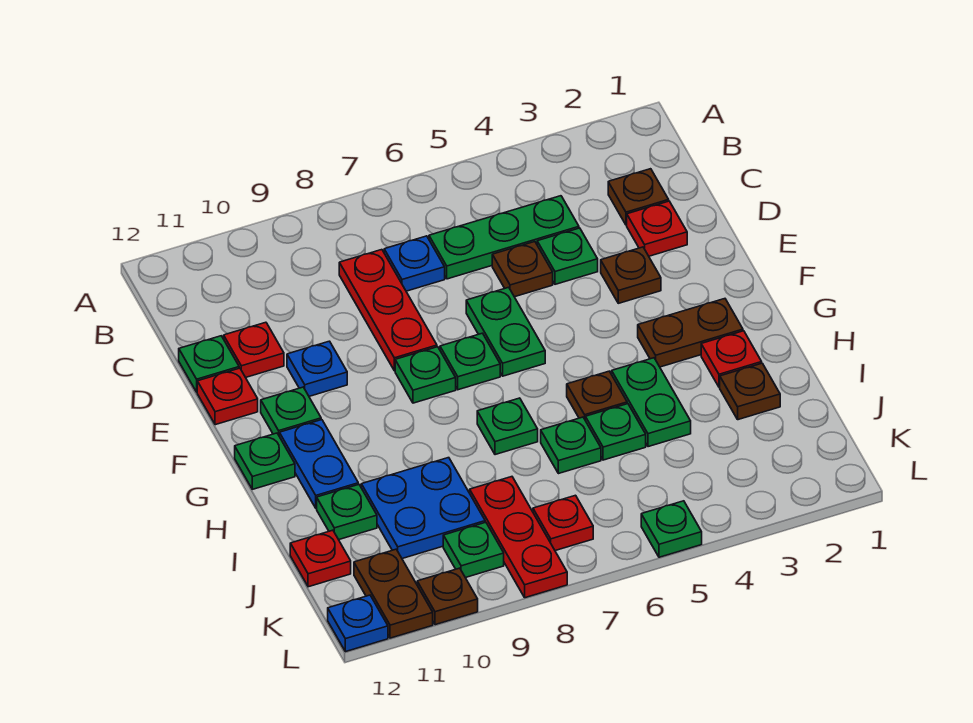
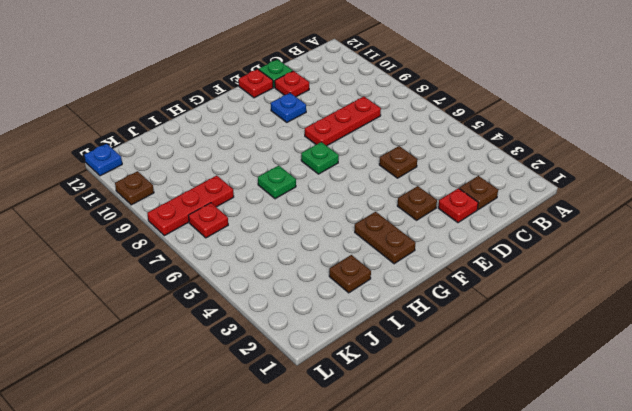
none -> green plate C4:C6 level 1
none -> blue plate C7 level 1
none -> green plate D4 level 1
none -> green plate E6:F6 level 1

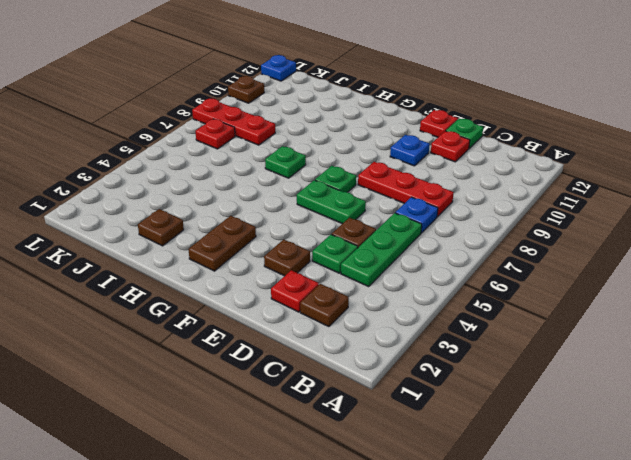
none -> green plate F8 level 1
none -> green plate F11 level 1
none -> blue plate G11:H11 level 1
none -> green plate G12 level 1

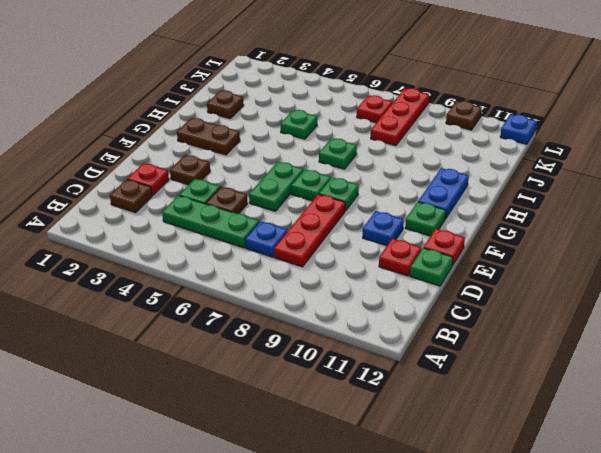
none -> green plate G12 level 1
none -> red plate H2 level 1
none -> green plate H4:I4 level 1
none -> brown plate H5 level 1

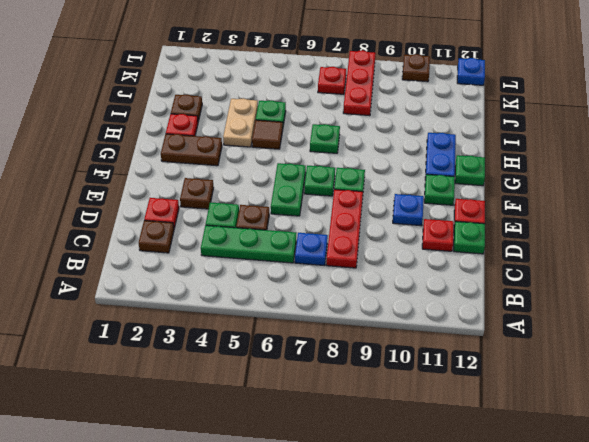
tan plate H4:I4 level 1 -> green plate H4:I4 level 1
brown tile H5 level 1 -> brown plate H5 level 1
none -> green plate I6 level 1
none -> blue plate I9:J10 level 1
none -> green plate I11 level 1
none -> red plate J12 level 1

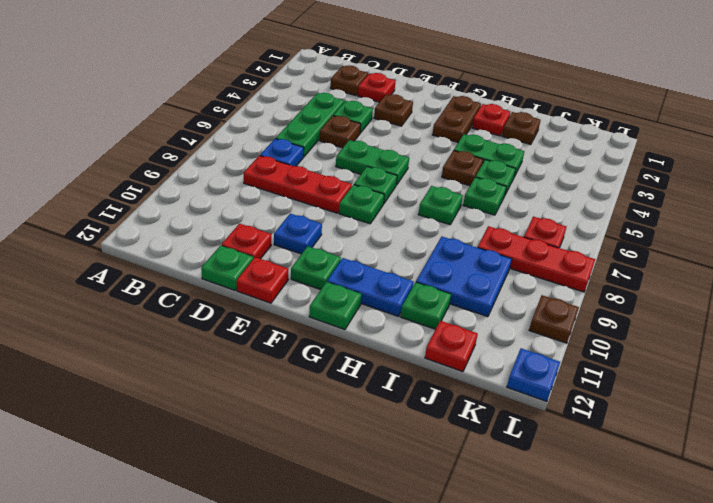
none -> green plate K9 level 1
none -> brown plate K11:L11 level 1
none -> green plate L5 level 1

